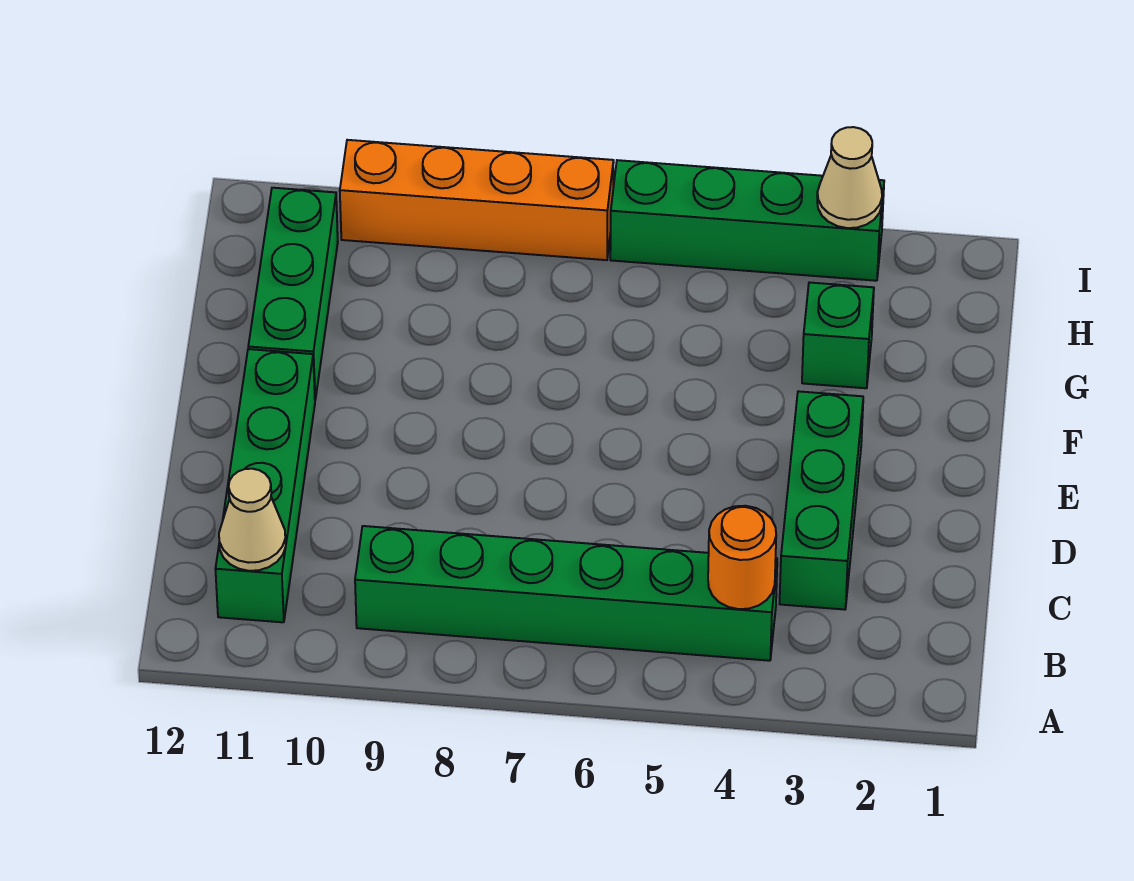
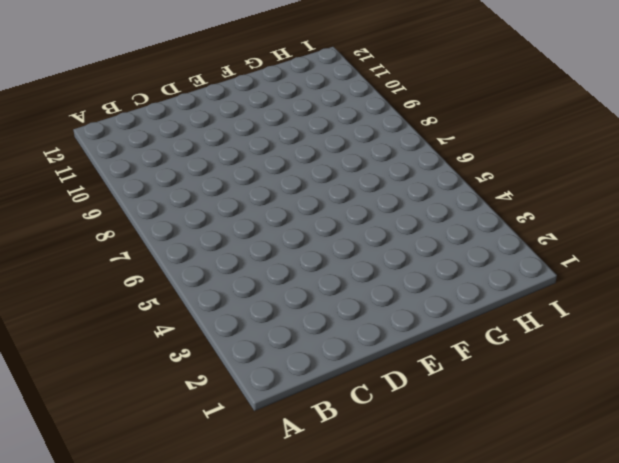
none -> green brick B4:B9 level 1
none -> green brick B11:E11 level 1

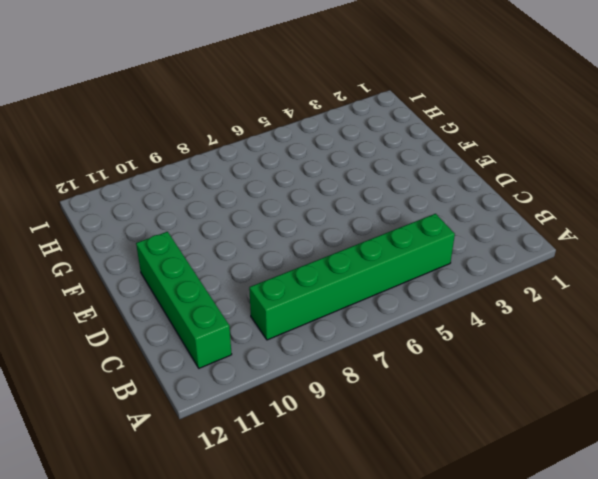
none -> green brick C3:E3 level 1
none -> green brick F11:H11 level 1

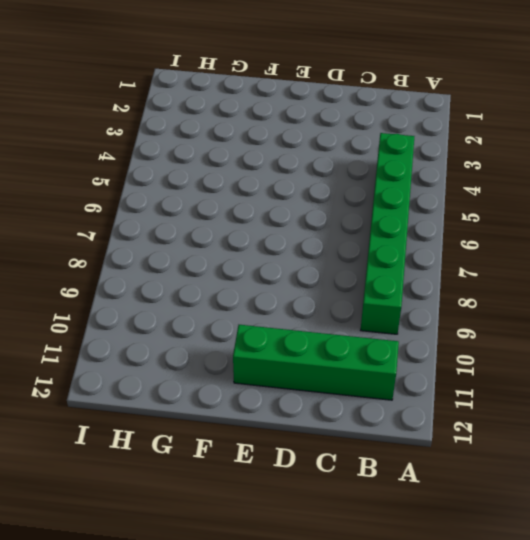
none -> green brick C3:E3 level 1
none -> green brick F11:H11 level 1

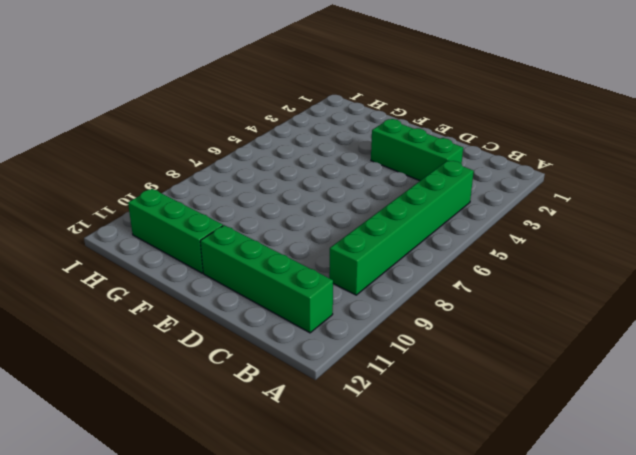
none -> green brick G3 level 1
none -> green brick I3:I6 level 1

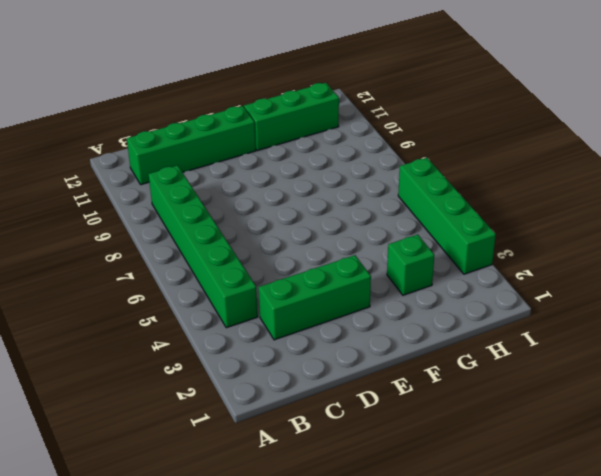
none -> orange brick I7:I10 level 1
none -> orange round brick B4 level 2

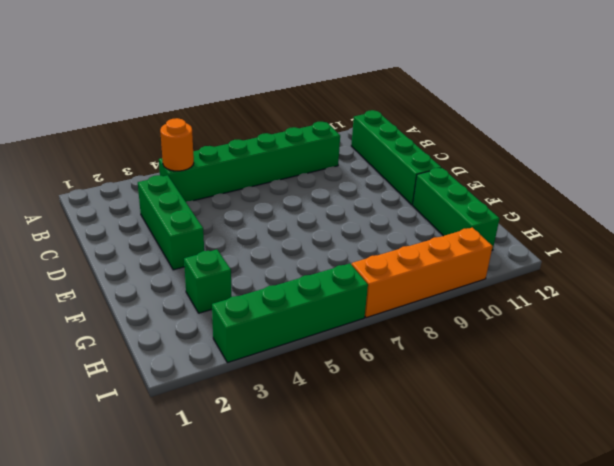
none -> tan cone B11 level 2
none -> tan cone I3 level 2

